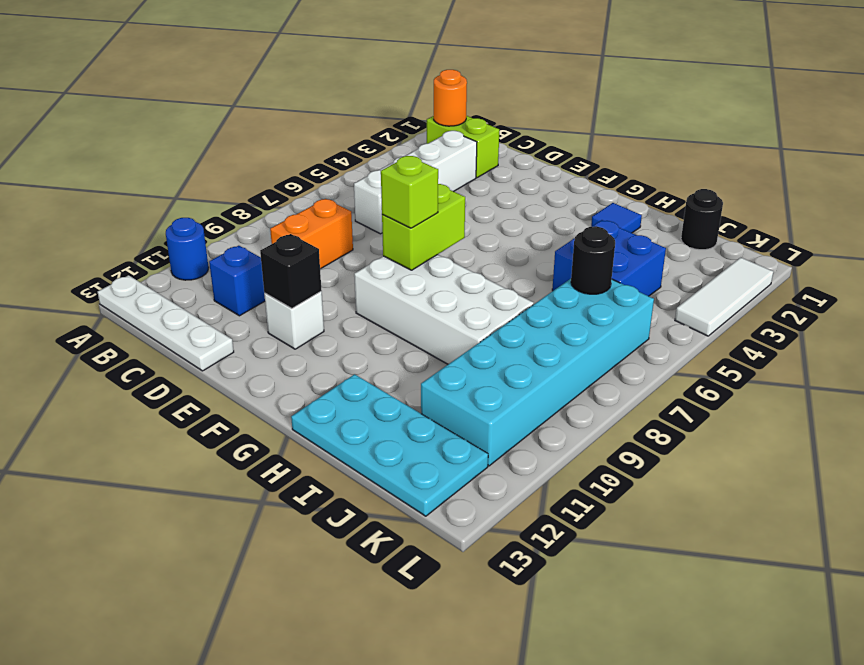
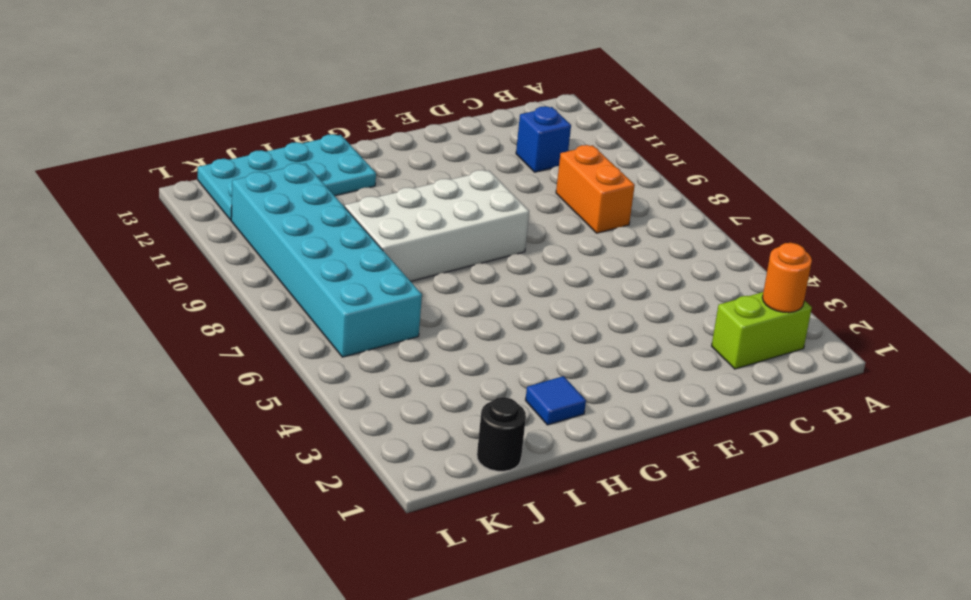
none -> blue round brick A11 level 1
none -> white plate A13:D13 level 1
none -> white brick C3:C6 level 1

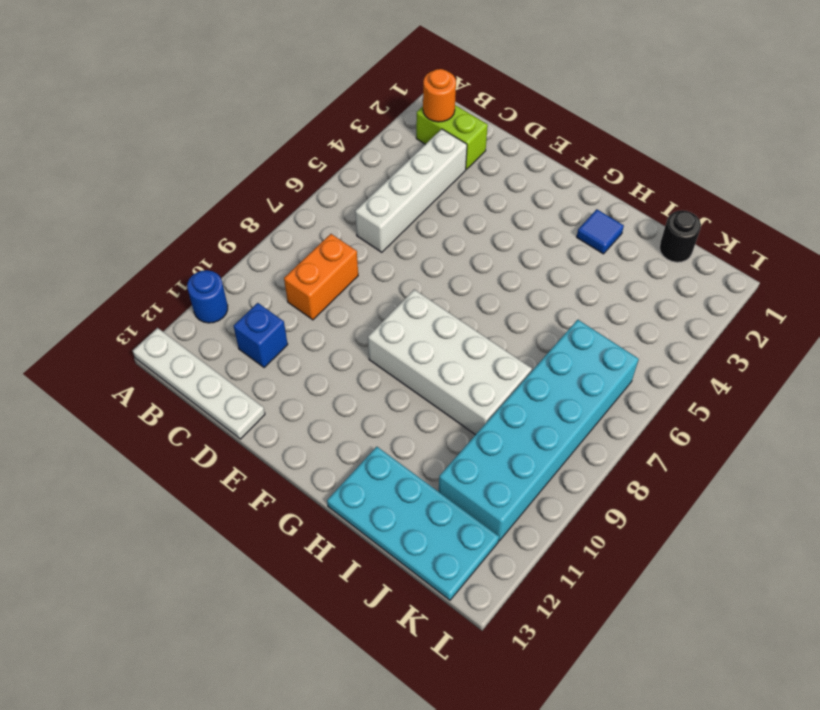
none -> white brick E11 level 1
none -> blue brick I4:J5 level 1
none -> white tile L2:L4 level 1

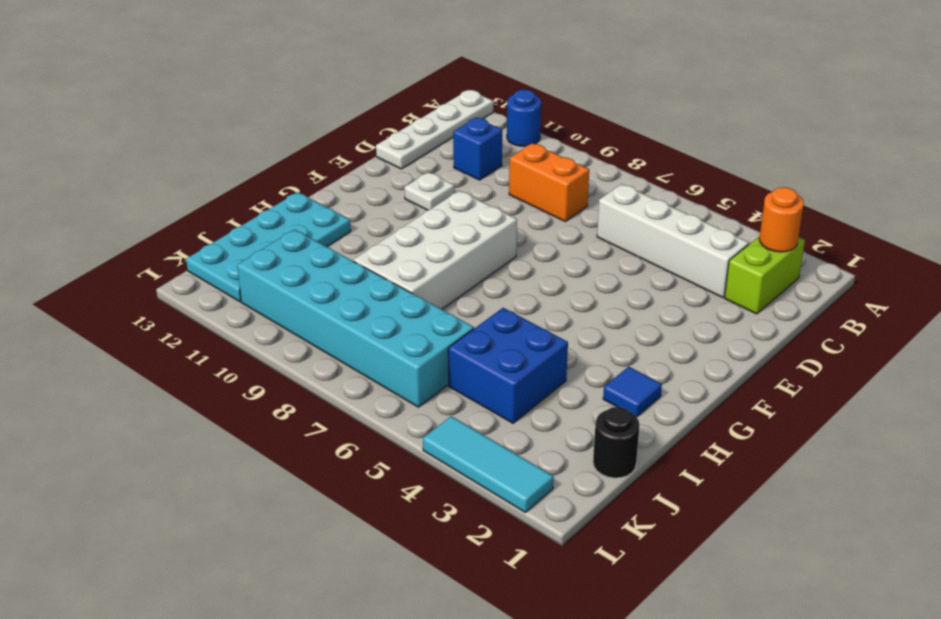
white plate E11 level 1 -> white brick E11 level 1
cyan tile L2:L4 level 1 -> white tile L2:L4 level 1
none -> black brick E11 level 2
none -> lime brick F7:F8 level 2
none -> black round brick J6 level 2

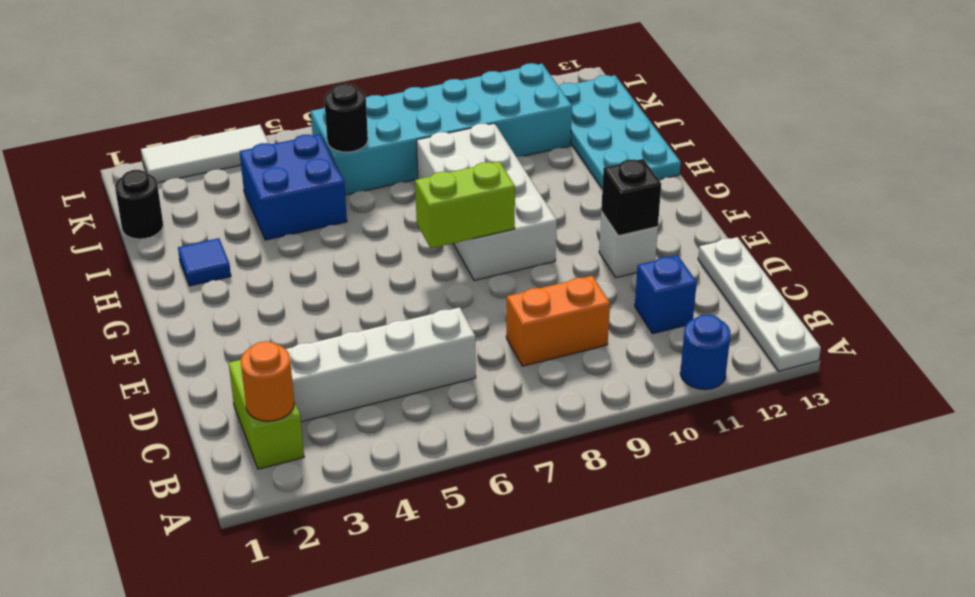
none -> lime brick F8 level 3

